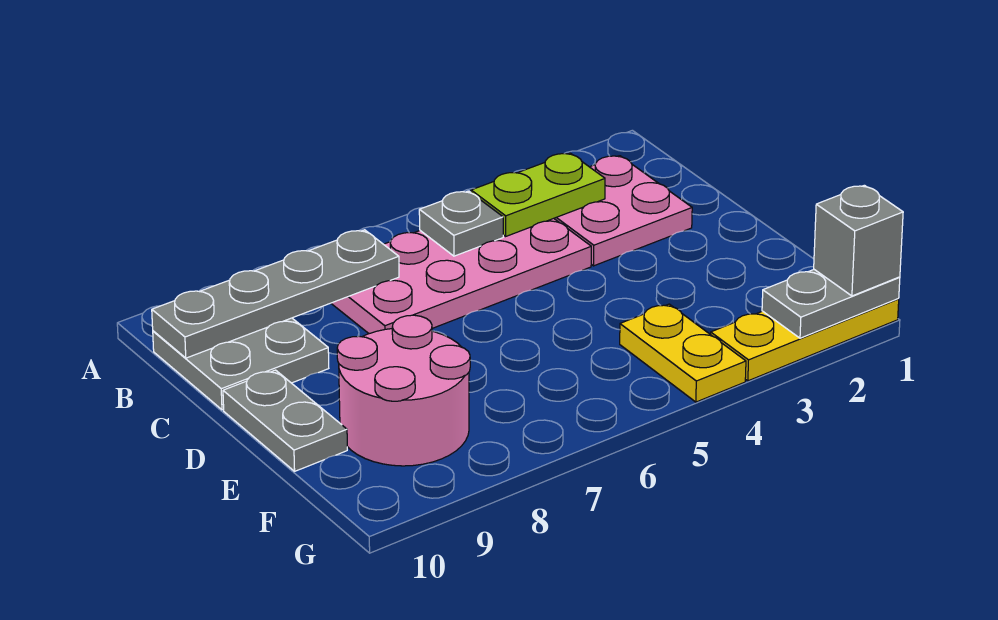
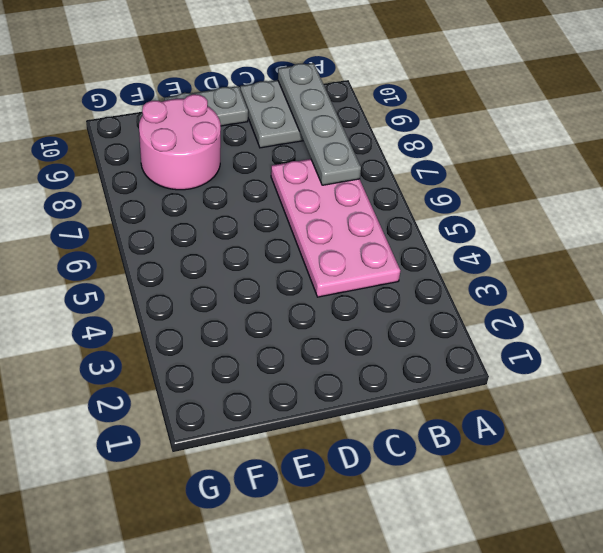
none -> pink plate B2:C3 level 1
none -> yellow plate F4:G4 level 1
none -> yellow plate G1:G3 level 1

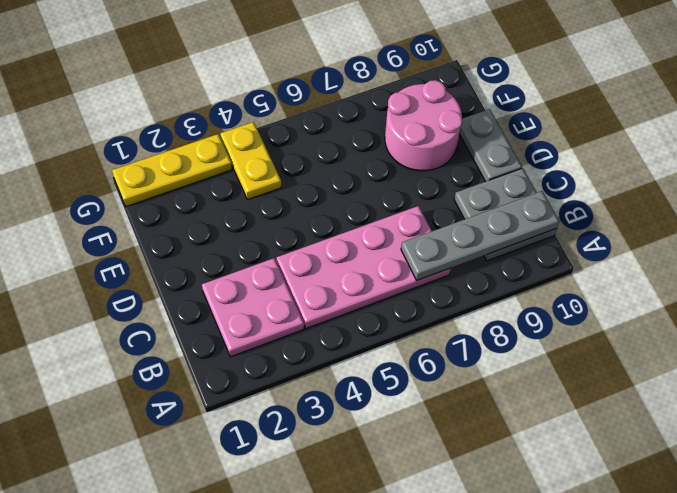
none -> lime plate B3:B4 level 2
none -> grey plate B5 level 2
none -> grey plate G1:G2 level 2

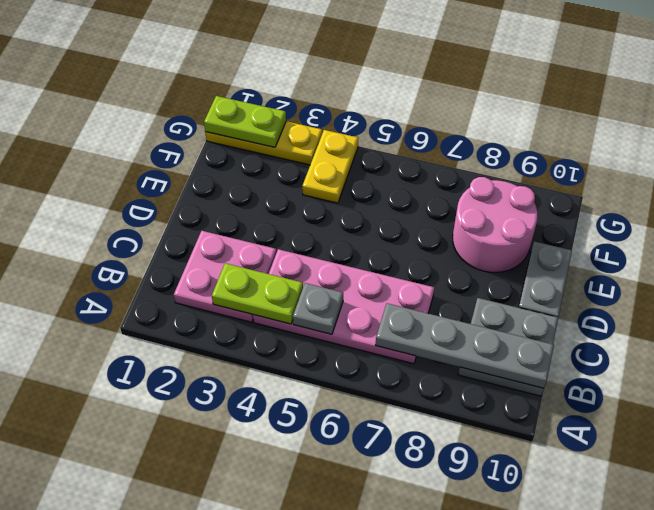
lime plate G1:G2 level 2 -> grey plate G1:G2 level 2
none -> grey brick G1 level 3

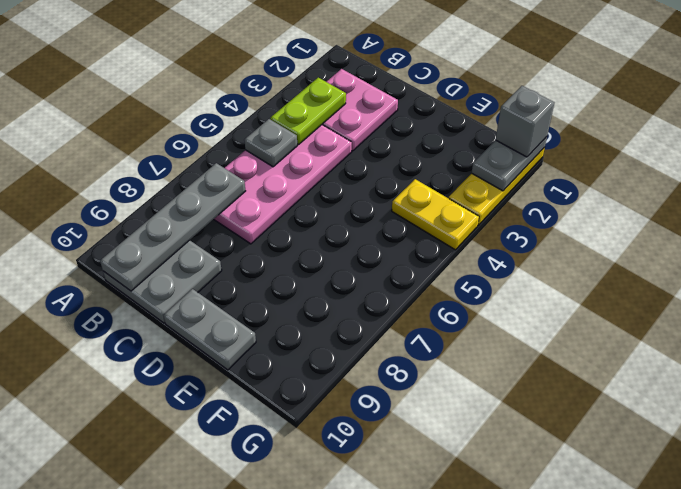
none -> pink round brick E8:F9 level 1

